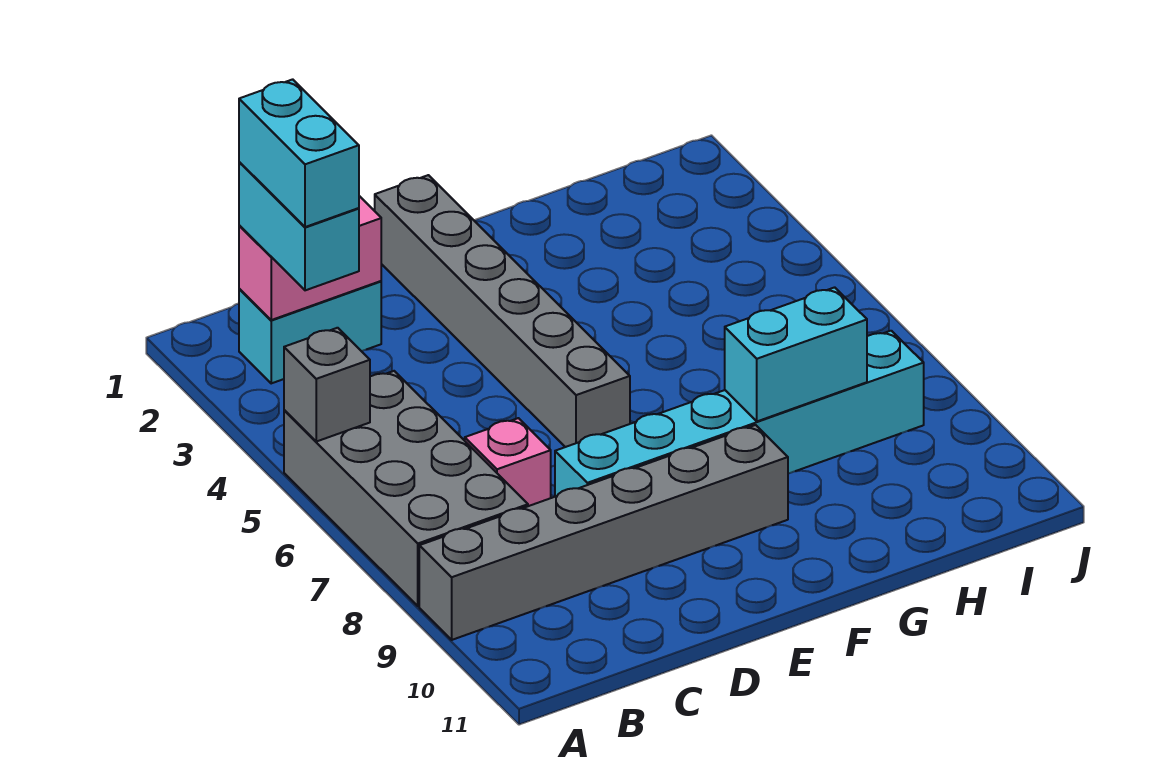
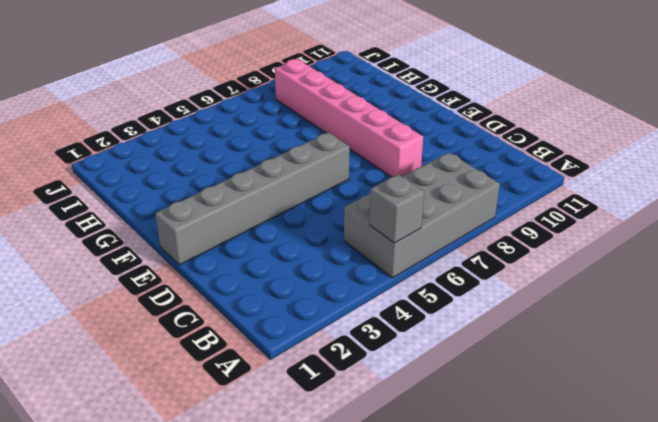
pink brick D8:I8 level 1 -> cyan brick D8:I8 level 1
none -> grey brick A9:F9 level 1
none -> cyan brick B2:C2 level 1

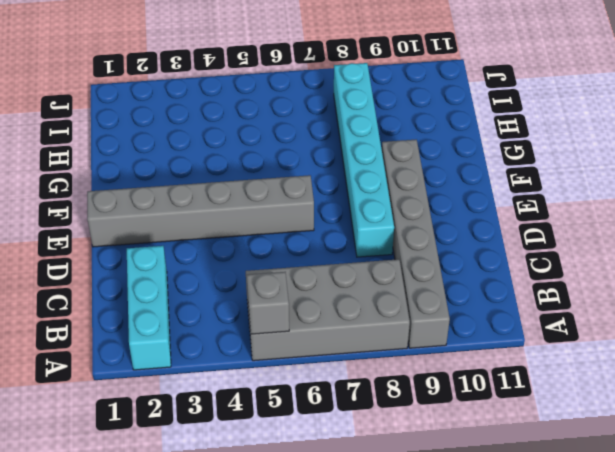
cyan brick A2:C2 level 1 -> cyan brick B2:C2 level 1
none -> pink brick C7 level 1
none -> pink brick B2:C2 level 2

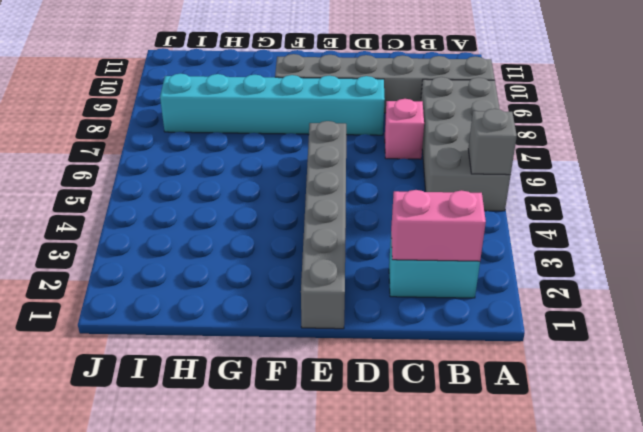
none -> cyan brick G8:H8 level 2
none -> cyan brick B2:B3 level 3

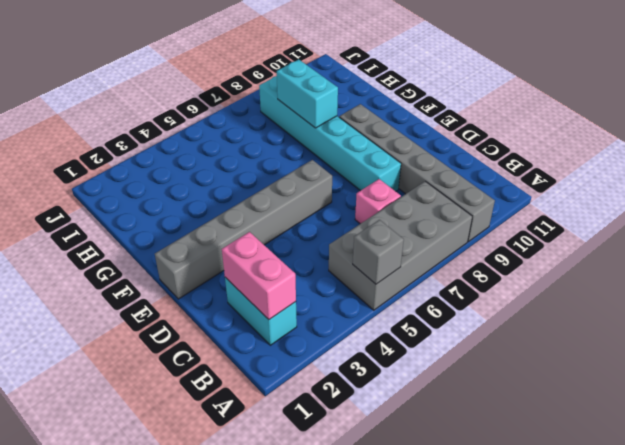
none -> cyan brick B2:B3 level 3
none -> cyan brick B2:B3 level 4

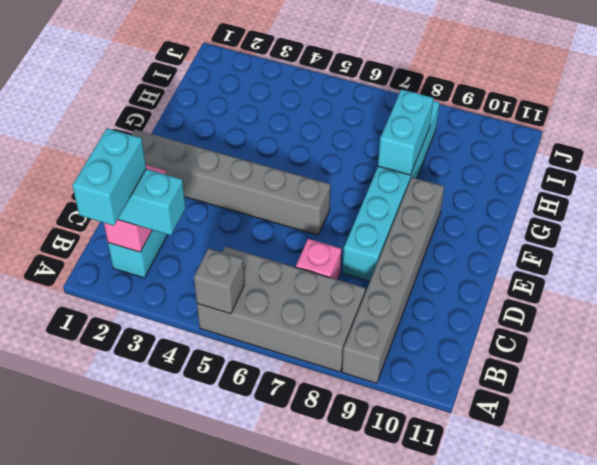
cyan brick A2:B2 level 4 -> cyan brick B2:B3 level 4

